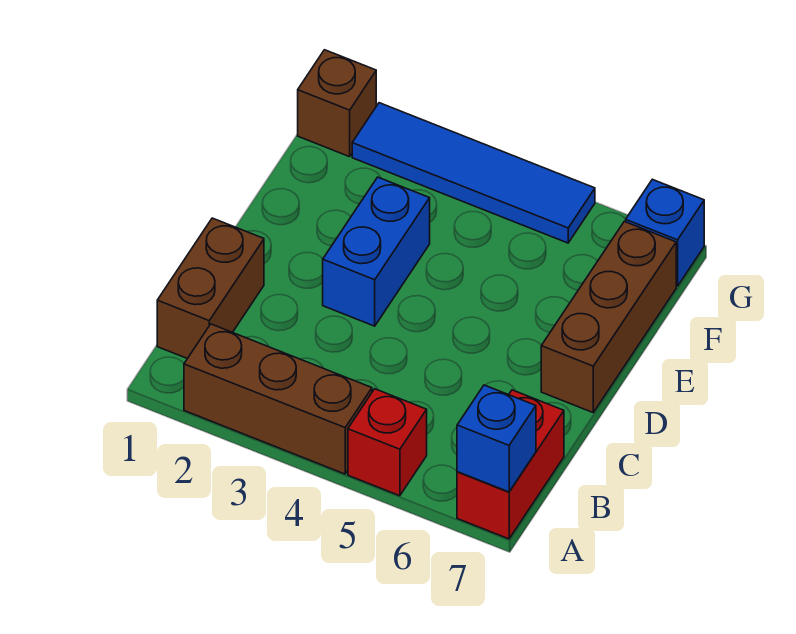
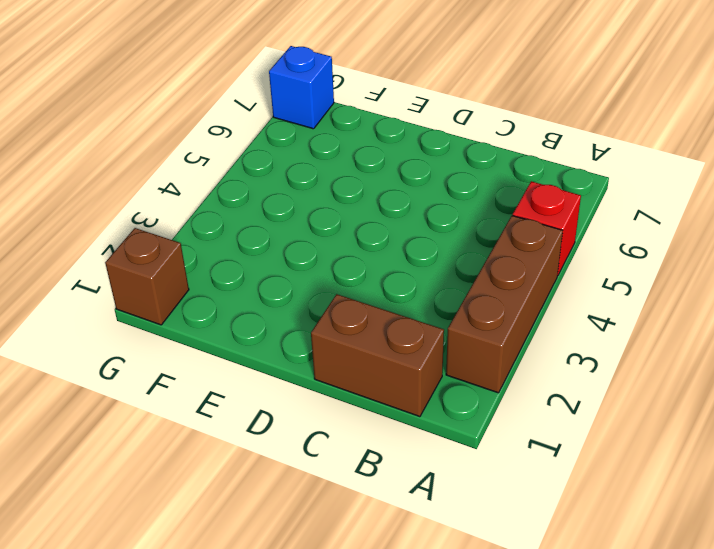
none -> red brick A7:B7 level 1
none -> blue brick D3:E3 level 1

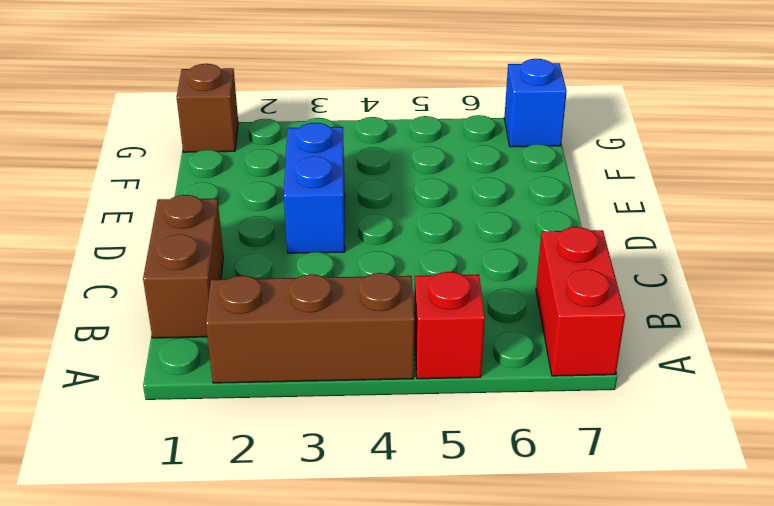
none -> brown brick D7:F7 level 1
none -> blue tile G2:G5 level 1

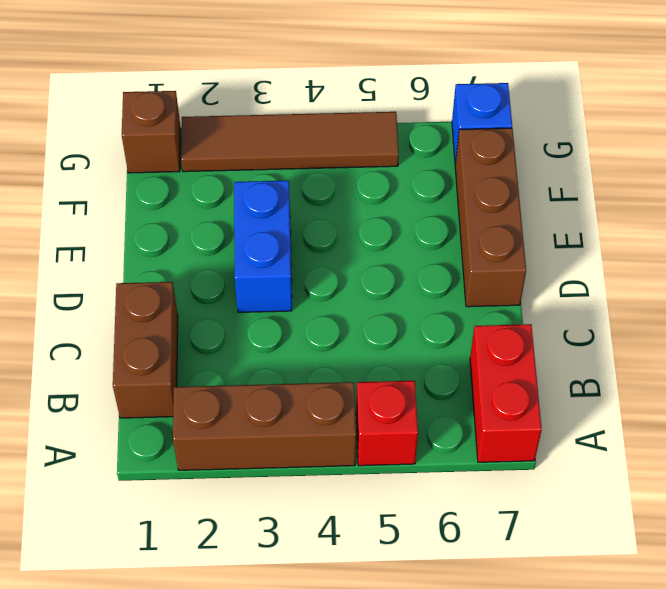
brown tile G2:G5 level 1 -> blue tile G2:G5 level 1
none -> blue brick A7 level 2

